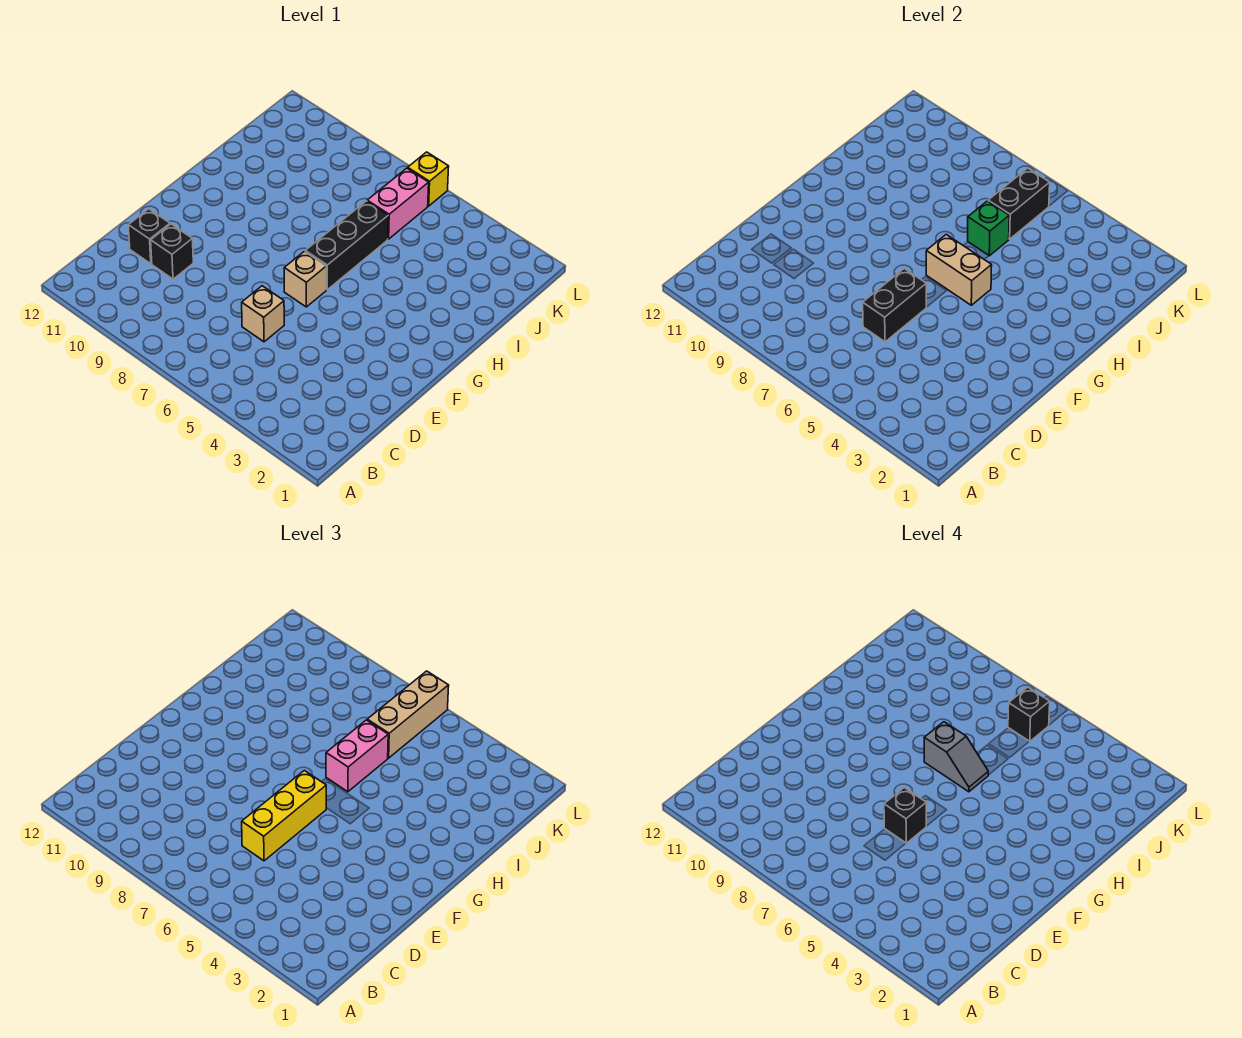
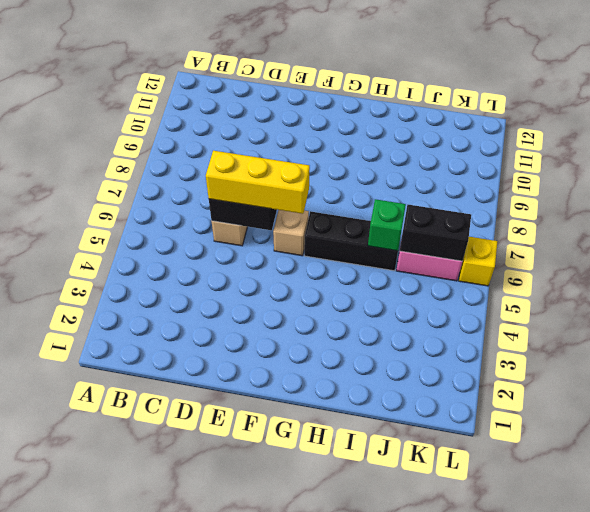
none -> black brick D10 level 1
none -> black brick D11 level 1
none -> tan brick G5:G6 level 2

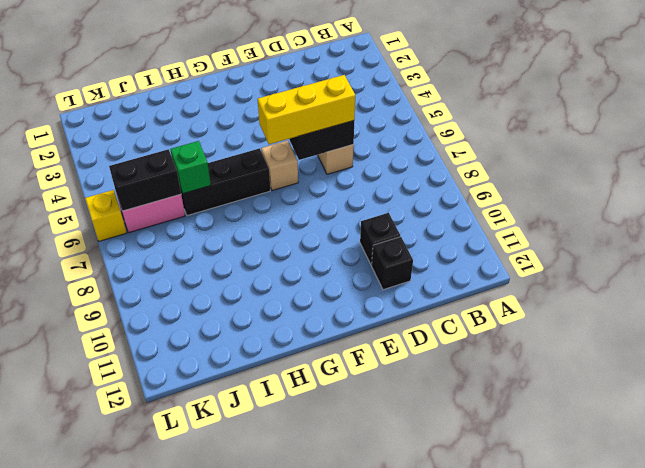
none -> tan brick G5:G6 level 2
none -> pink brick H6:I6 level 3
none -> tan brick J6:L6 level 3

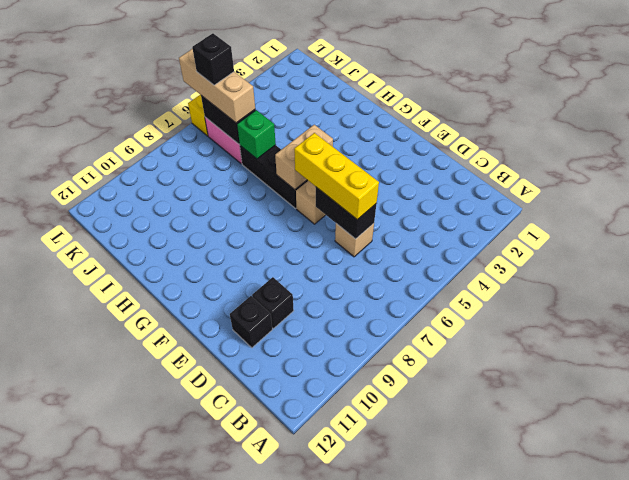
none -> pink brick H6:I6 level 3
none -> black brick E6 level 4
none -> grey slope H6:H7 level 4 top 7

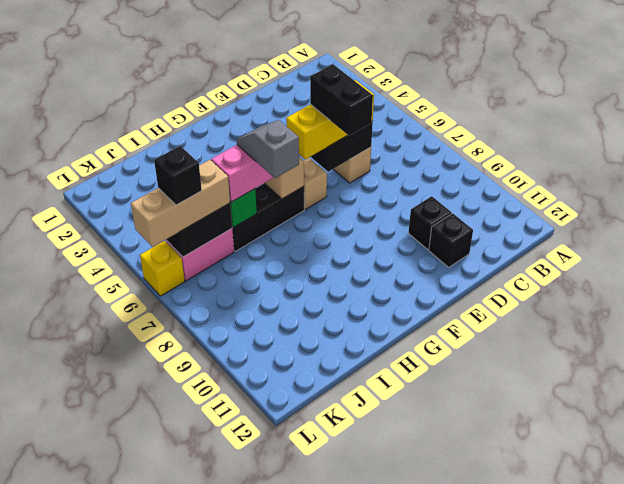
black brick E6:E7 level 4 -> black brick E6 level 4

